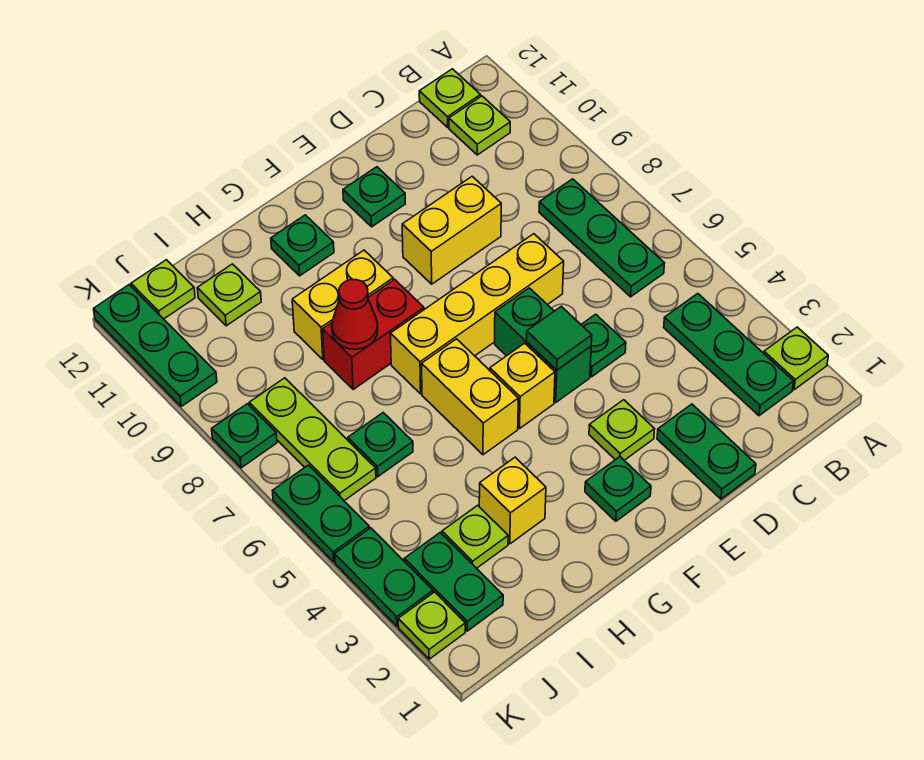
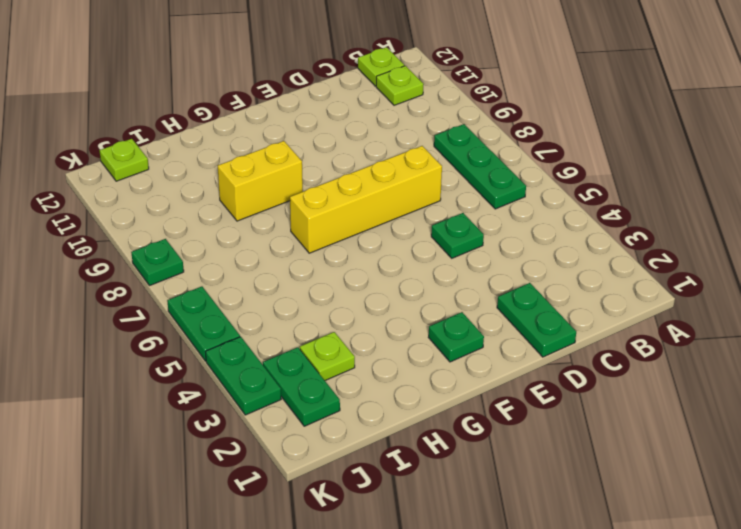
none -> lime plate A2 level 1
none -> green plate B2:B4 level 1
none -> yellow brick D9:E9 level 1
none -> lime plate E3 level 1

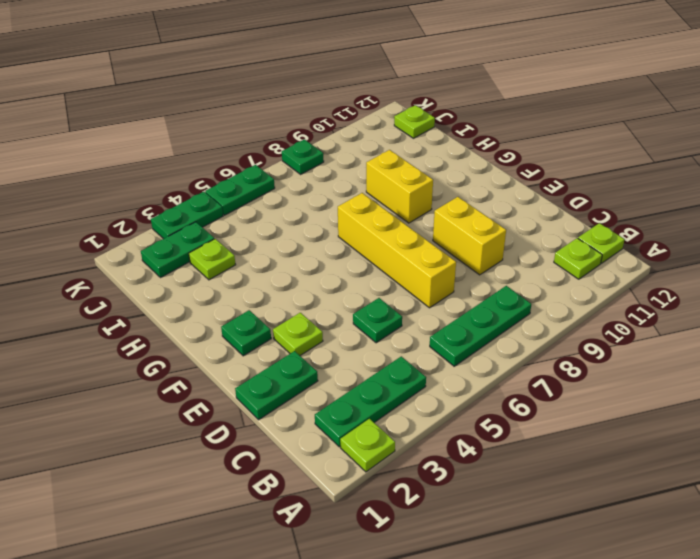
none -> green brick E5:E6 level 1
none -> green plate E11 level 1
none -> yellow brick F5 level 1
none -> yellow brick G5:G6 level 1

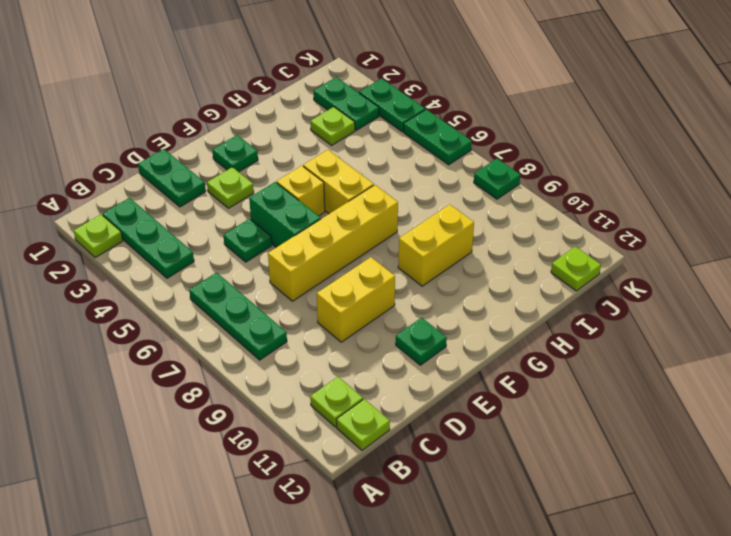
none -> red brick G8:H8 level 1
none -> green plate G11 level 1
none -> yellow brick H3 level 1
none -> green plate I6 level 1

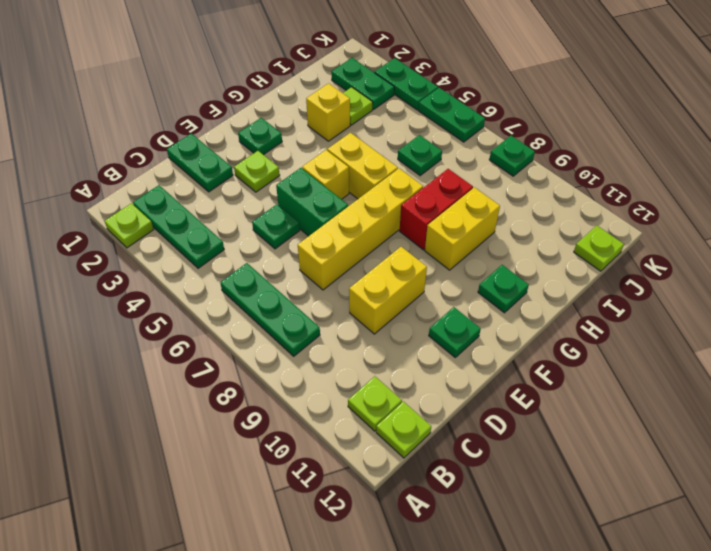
none -> lime plate I11 level 1
none -> lime plate J6:J8 level 1
none -> lime plate K2 level 1
none -> green plate K10:K12 level 1

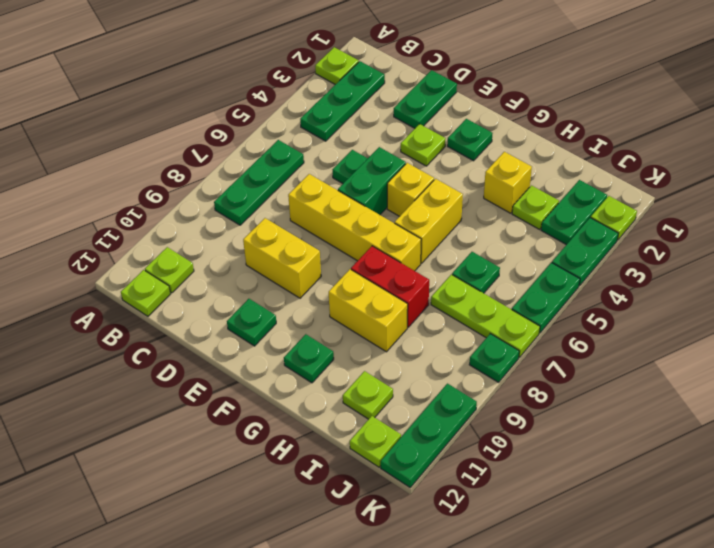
lime plate I7:K7 level 1 -> lime plate J6:J8 level 1
none -> green tile E5 level 2
none -> red cone H8 level 2

